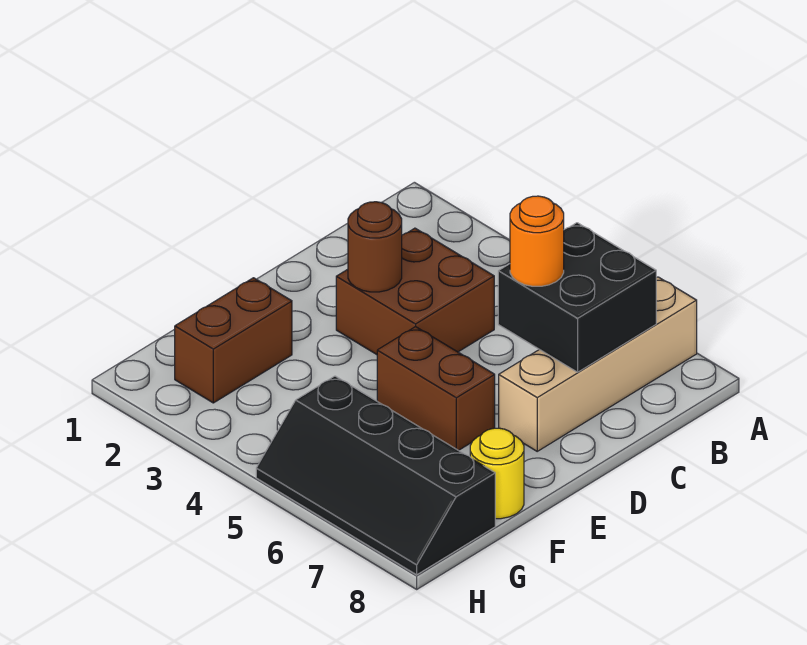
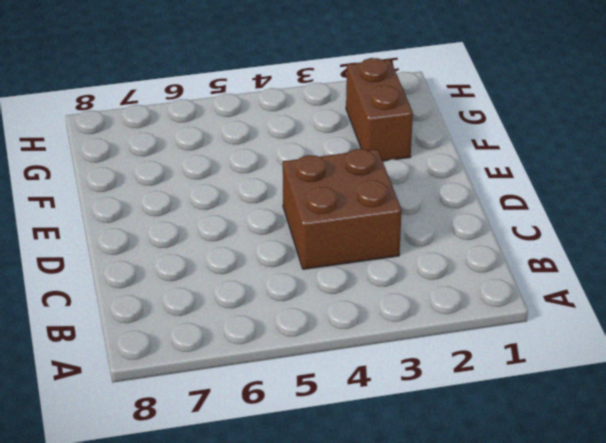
none -> tan brick A7:D7 level 1
none -> brown brick E5:E6 level 1

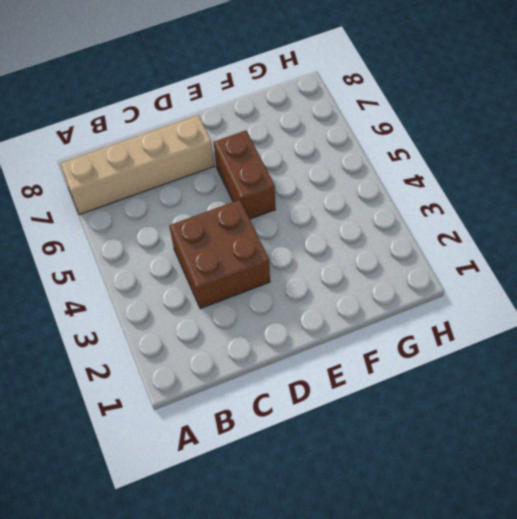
none -> brown brick F2:G2 level 1
none -> yellow round brick F8 level 1

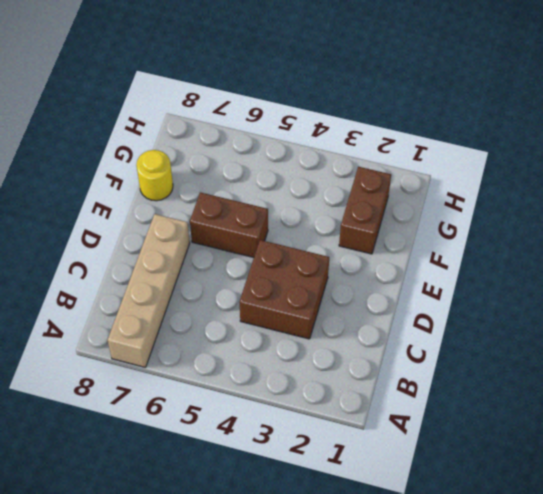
none -> black slope G5:H8 level 1 top G
none -> black brick B6:C7 level 2

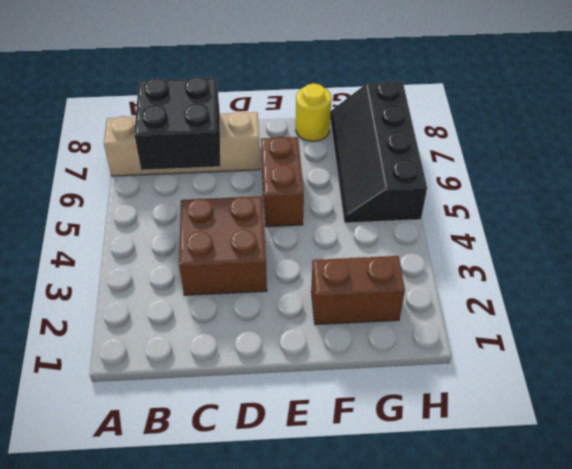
black slope G5:H8 level 1 top H -> black slope G5:H8 level 1 top G
none -> brown round brick D3 level 2
none -> orange round brick C6 level 3

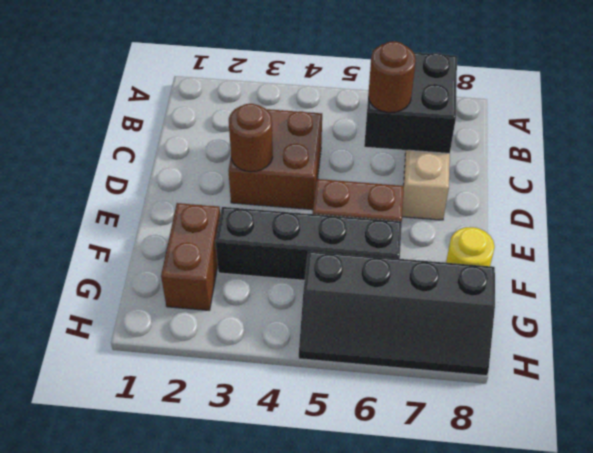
brown round brick C6 level 3 -> orange round brick C6 level 3
black brick F3:F6 level 1 -> none

